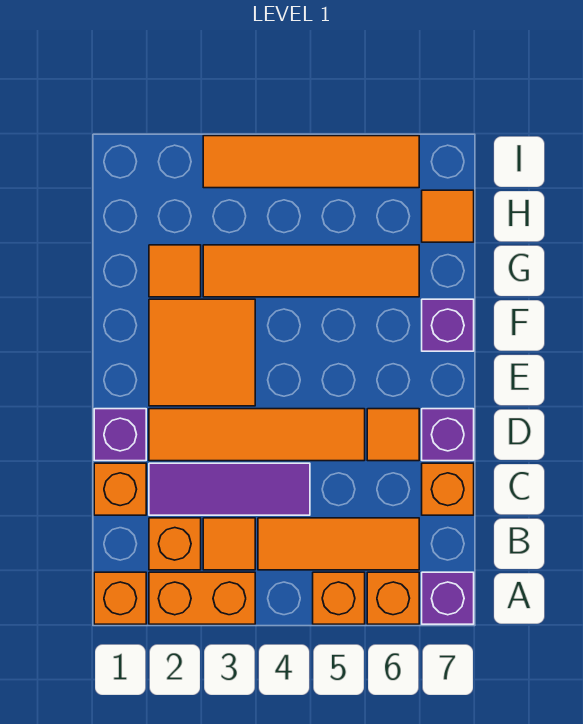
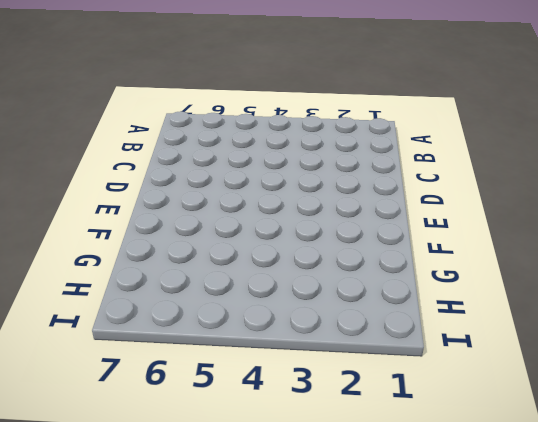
none -> orange brick A1 level 1
none -> orange brick A2:A3 level 1
none -> orange brick A5 level 1

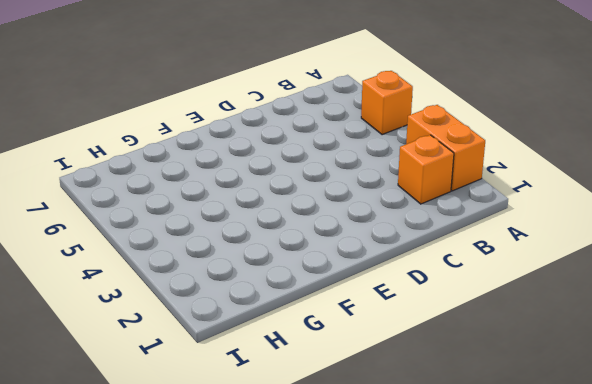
none -> orange brick A1 level 1
none -> orange brick A6 level 1
none -> purple brick A7 level 1

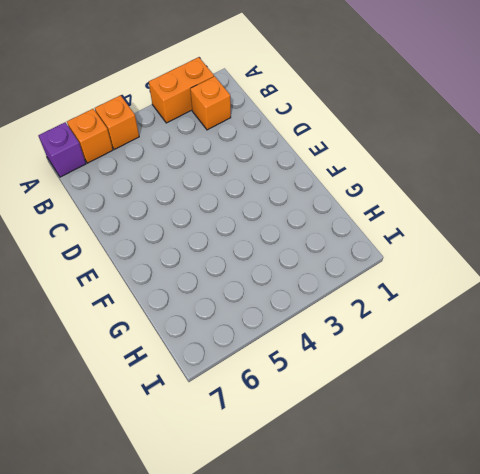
none -> orange brick A1 level 1
none -> orange tile B3 level 1
none -> orange tile B4:B6 level 1

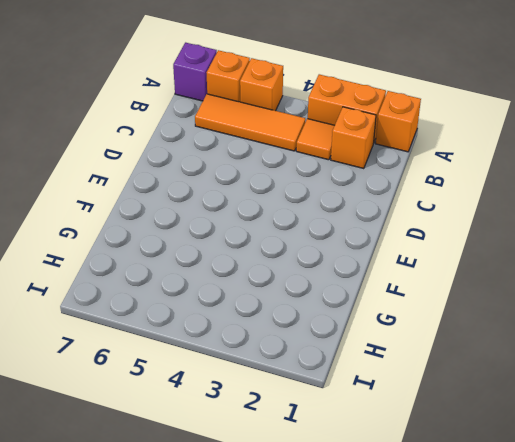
none -> orange brick C1 level 1
none -> purple tile C2:C4 level 1
none -> orange brick C7 level 1

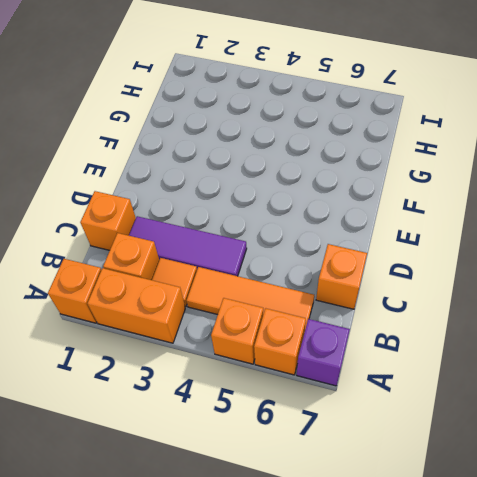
none -> purple brick D1 level 1
none -> orange tile D2:D5 level 1
none -> orange tile D6 level 1

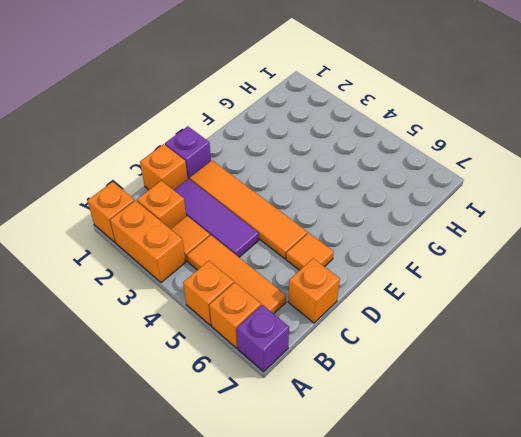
none -> purple brick D7 level 1
none -> orange tile E2:F3 level 1
none -> purple brick F7 level 1

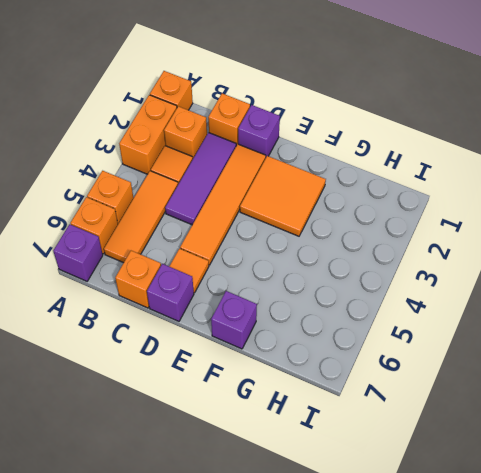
none -> orange tile G2 level 1
none -> orange tile G3:G6 level 1
none -> orange tile H7 level 1

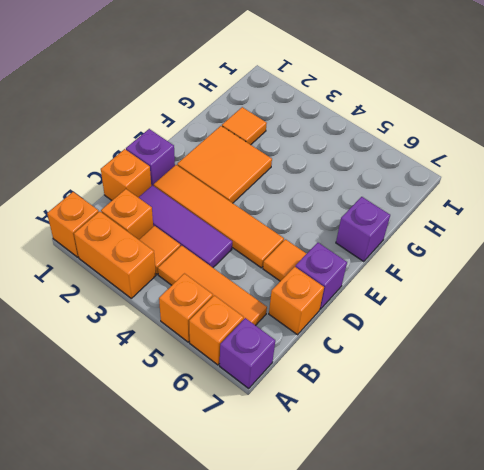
none -> orange tile G3:G6 level 1
none -> orange tile H7 level 1
none -> orange tile I3:I6 level 1

